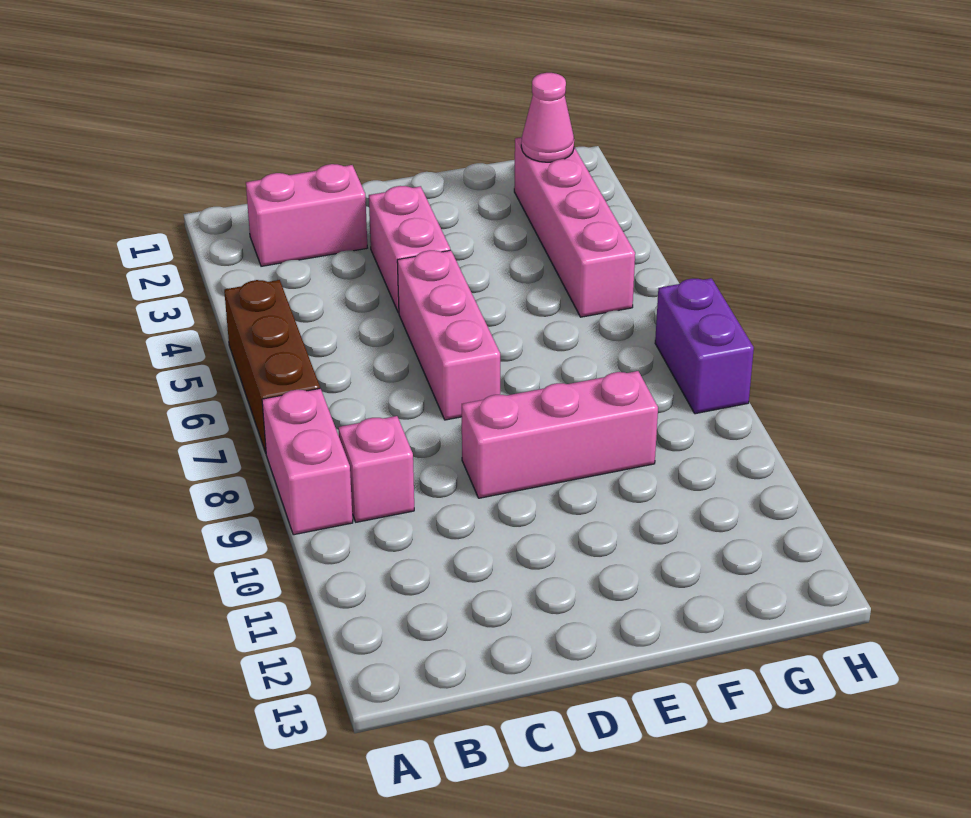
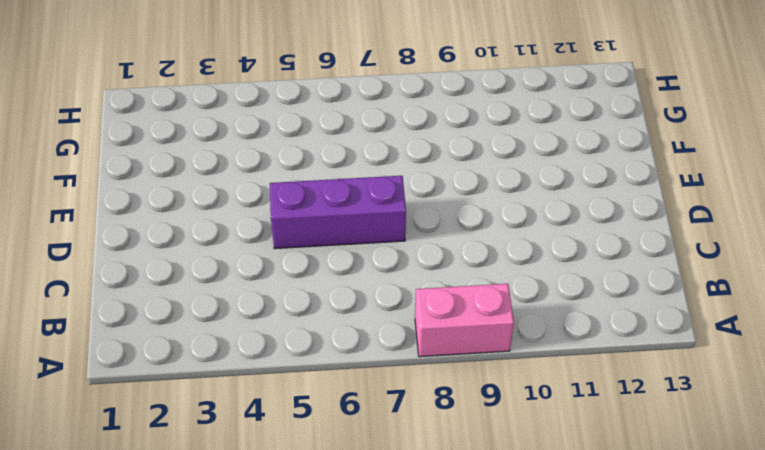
purple brick D5:D7 level 1 -> pink brick D5:D7 level 1
none -> brown brick A5:A7 level 1
none -> pink brick B2:C2 level 1

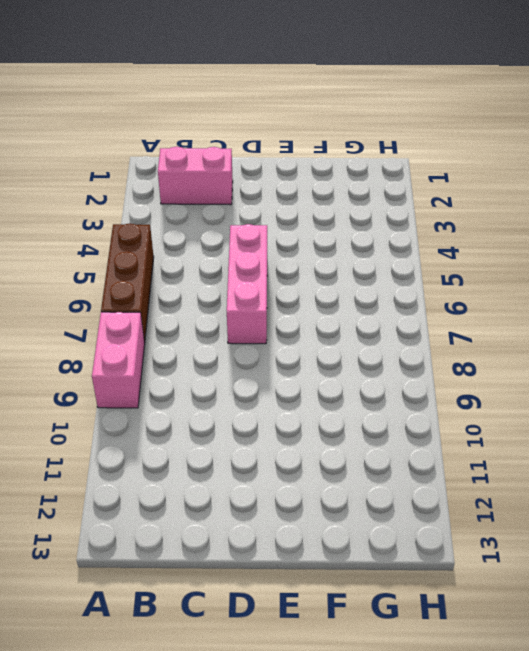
none -> pink brick B9 level 1
none -> pink brick D3:D4 level 1

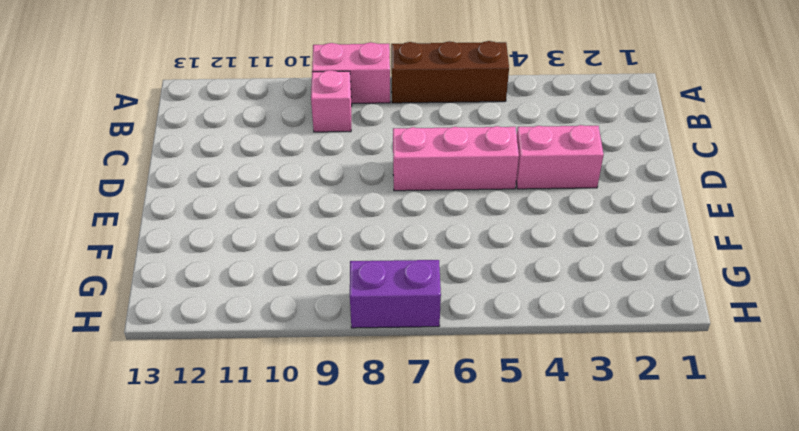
none -> pink brick B2:C2 level 1
none -> pink brick D9:F9 level 1

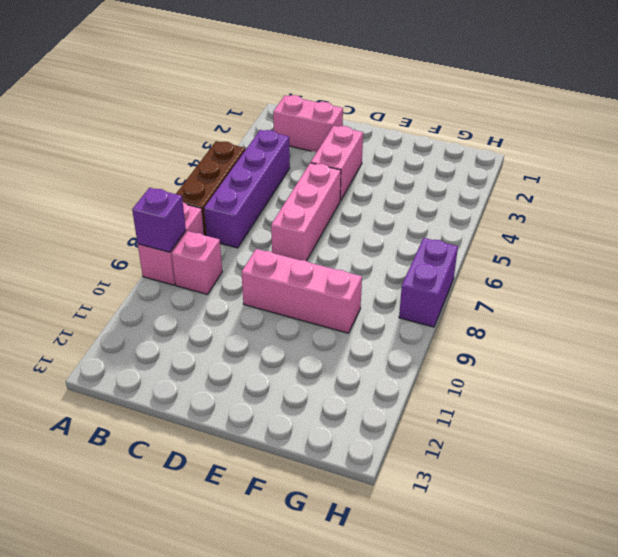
purple brick A9 level 2 -> none
purple brick B4:B7 level 1 -> none
none -> pink brick G2:G5 level 1
none -> pink cone G2 level 2

